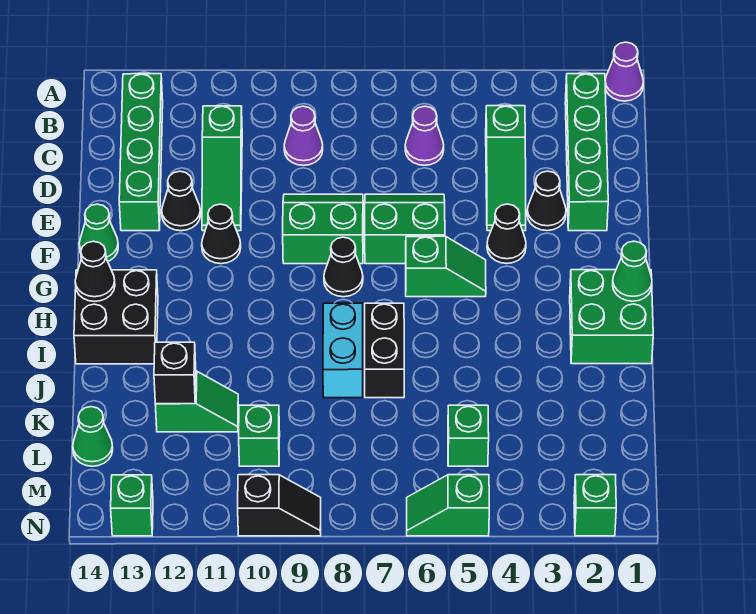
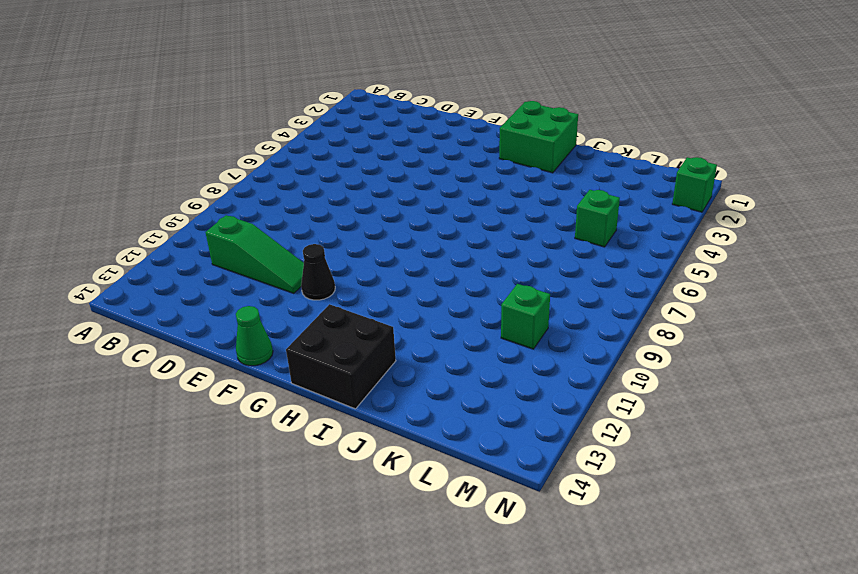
none -> purple cone A1 level 1
none -> green brick B2:E2 level 1
none -> green brick B13:E13 level 1
none -> green slope C4:E4 level 1 top C

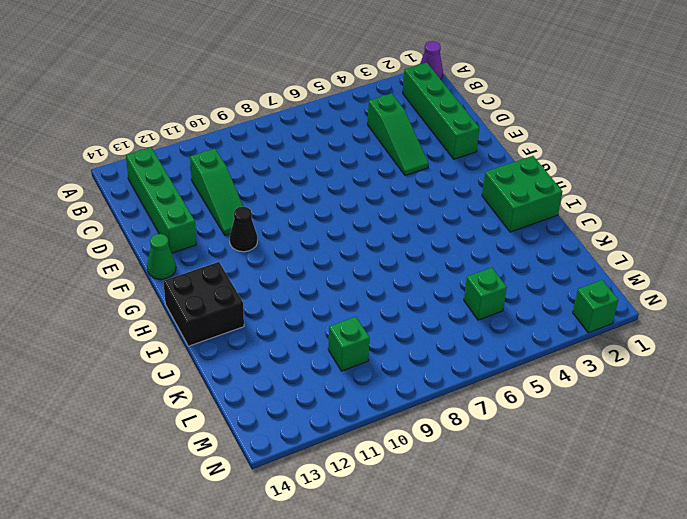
none -> purple cone C6 level 1
none -> purple cone C9 level 1
none -> black cone E3 level 1
none -> green slope E6:F7 level 1 top F

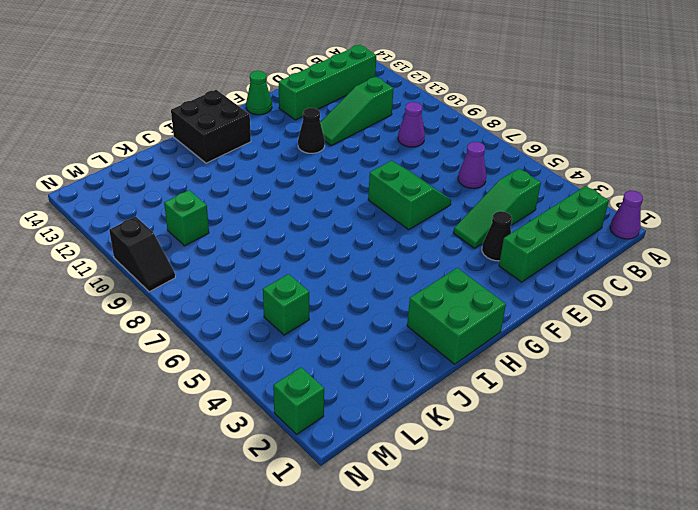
none -> green slope E8:F9 level 1 top F
none -> black cone E12 level 1
none -> black cone F4 level 1
none -> green slope G5:G6 level 1 top 6

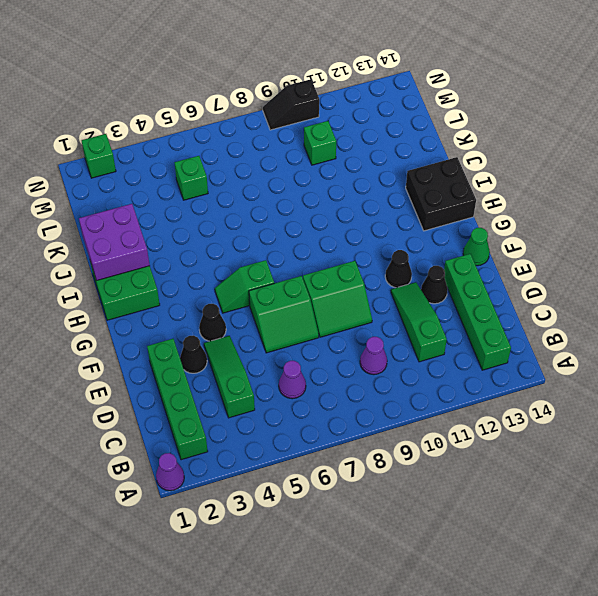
purple brick I1:J2 level 2 -> none
none -> black cone G8 level 1
none -> black brick I7:J7 level 1
none -> cyan brick I8:J8 level 1
none -> green slope K11:K12 level 1 top 12

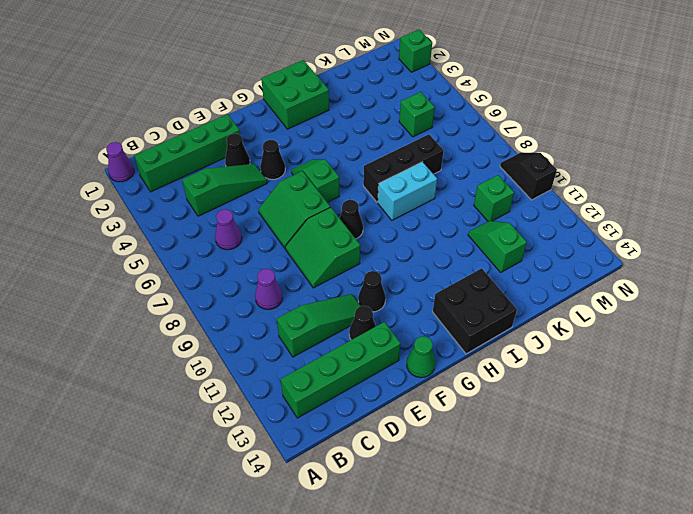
black brick I7:K7 level 1 -> black brick I7:J7 level 1
none -> green cone L14 level 1
none -> green slope N5:N6 level 1 top 5
none -> green brick N13 level 1
none -> green cone H1 level 2

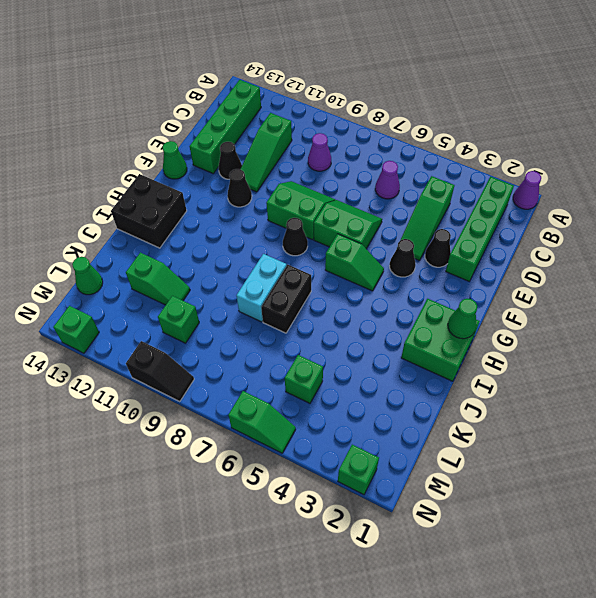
green slope N5:N6 level 1 top 6 -> green slope N5:N6 level 1 top 5
none -> black cone H14 level 2
none -> black brick K12 level 2

